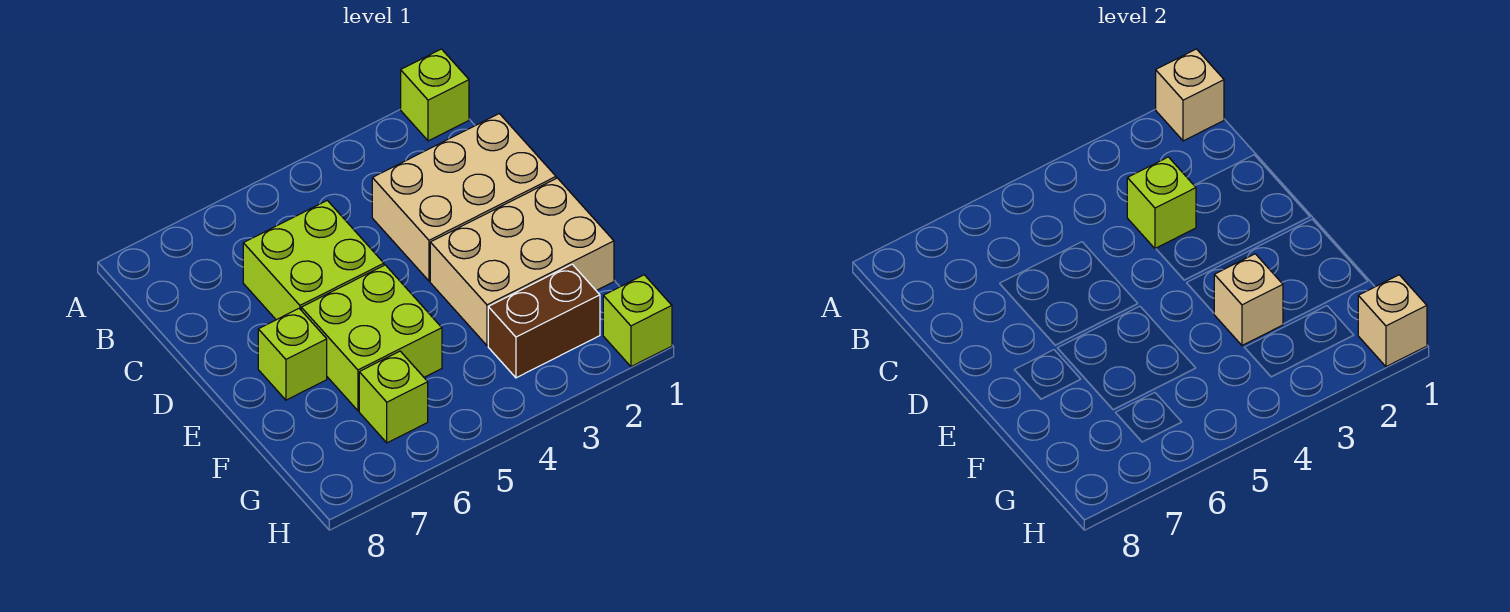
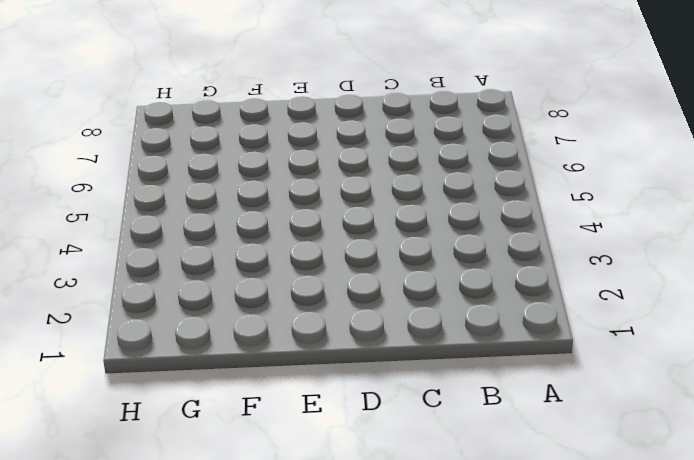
none -> lime brick A1 level 1
none -> tan brick C1:D3 level 1
none -> lime brick C5:D6 level 1

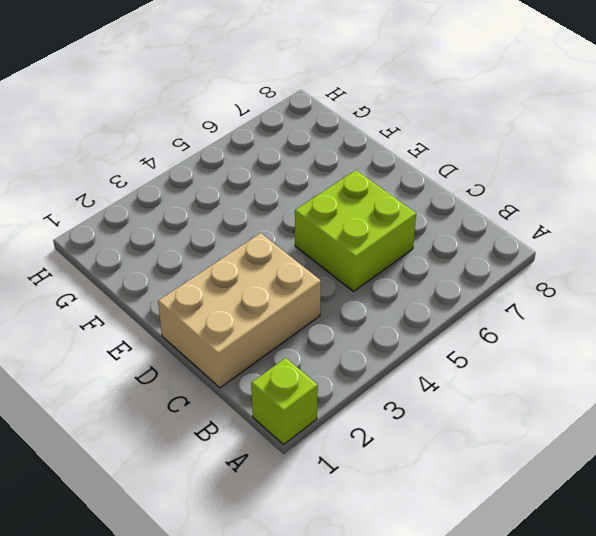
none -> tan brick E1:F3 level 1
none -> lime brick E5:F6 level 1
none -> lime brick E7 level 1

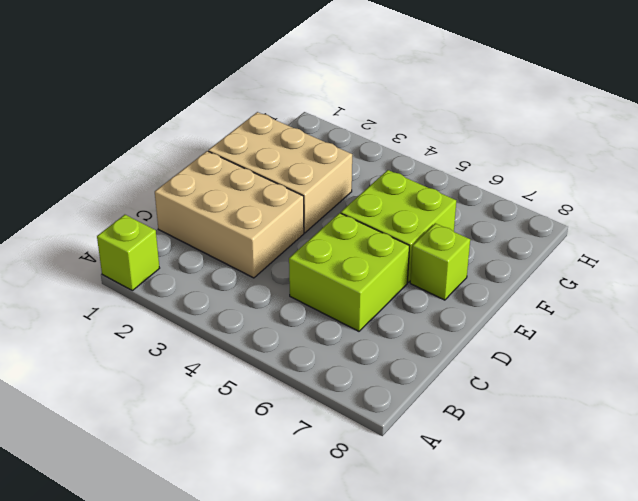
none -> brown brick G2:G3 level 1
none -> lime brick G6 level 1
none -> lime brick H1 level 1

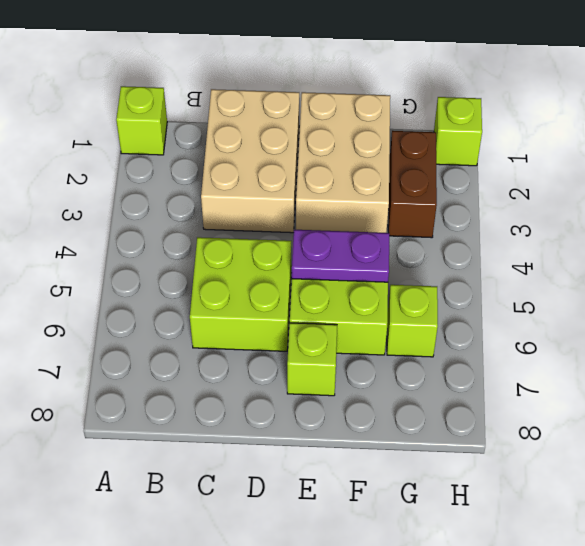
purple plate E5:F5 level 2 -> none
none -> tan brick A1 level 2
none -> lime brick C3 level 2
none -> tan brick F3 level 2

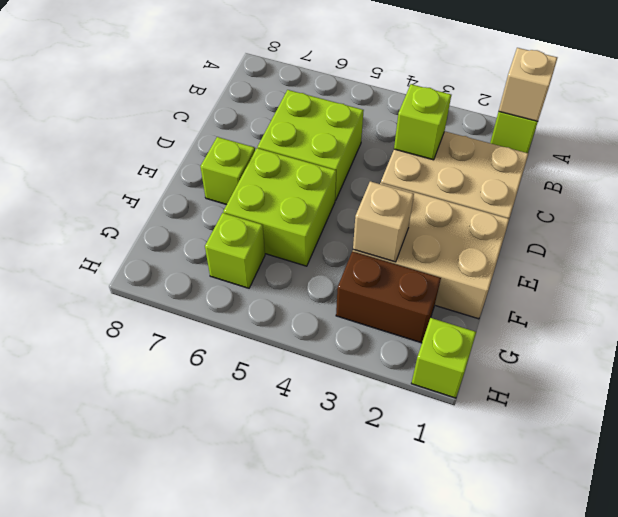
none -> tan brick H1 level 2

